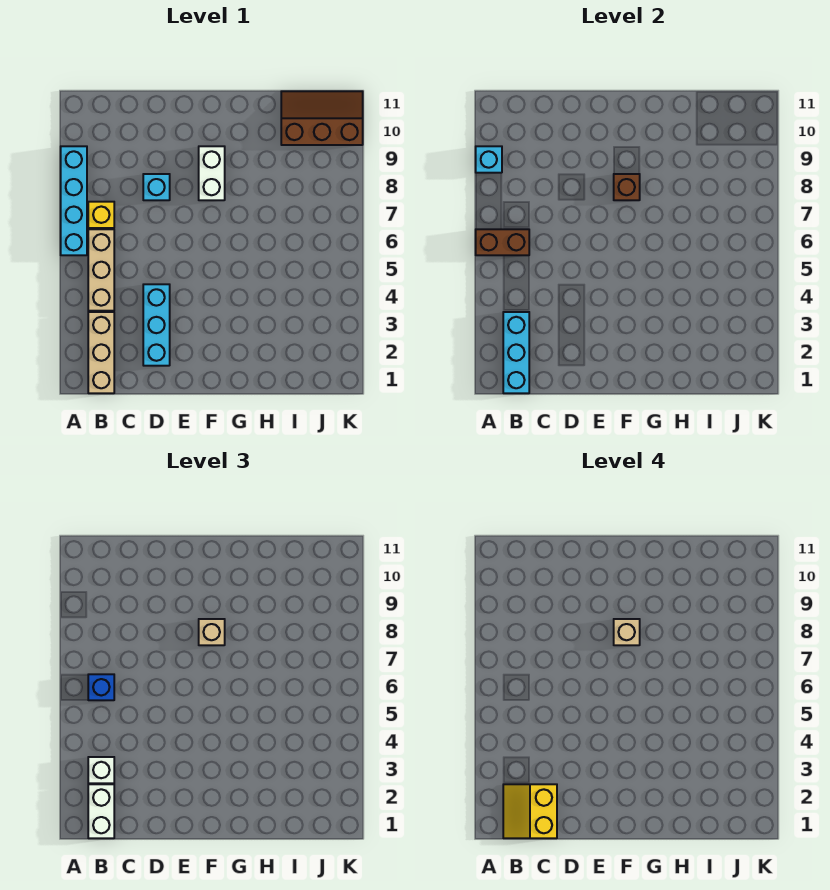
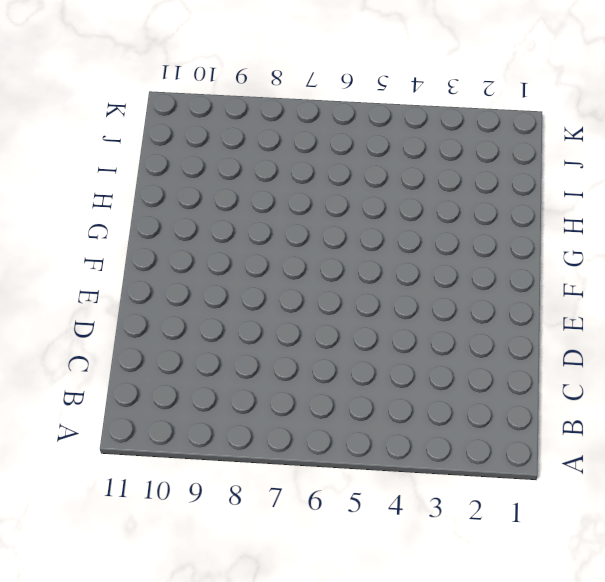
none -> cyan brick A6:A9 level 1
none -> tan brick B1:B3 level 1
none -> tan brick B4:B6 level 1

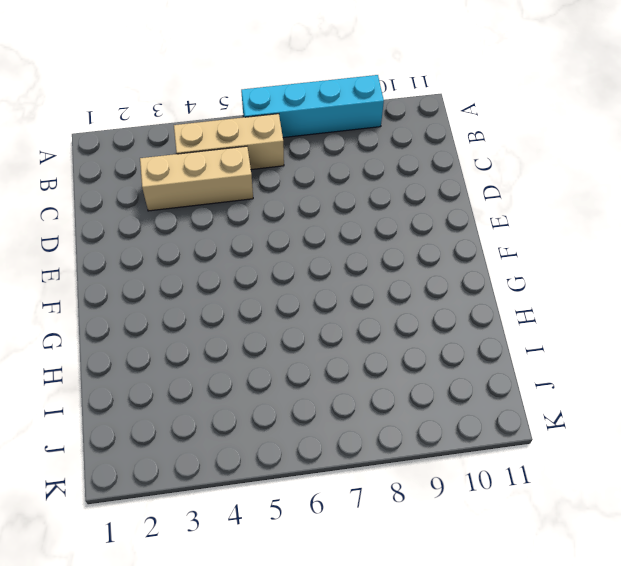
tan brick C3:C5 level 1 -> tan brick B1:B3 level 1
none -> yellow brick B7 level 1
none -> cyan brick D2:D4 level 1
none -> cyan brick D8 level 1

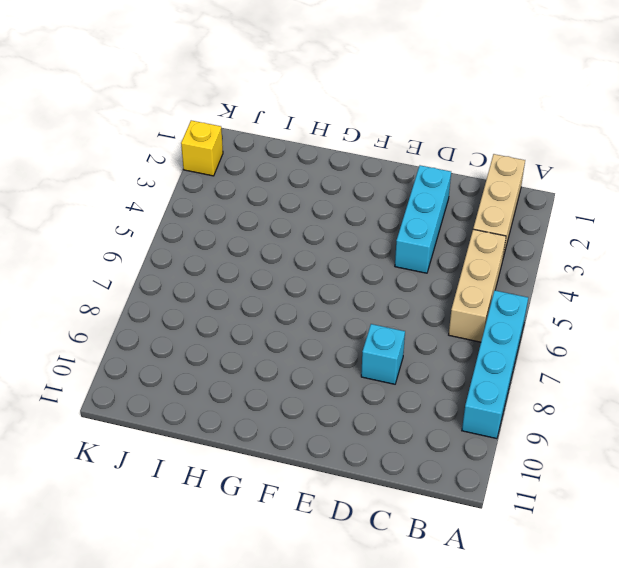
yellow brick K2 level 1 -> yellow brick B7 level 1
none -> white brick F8:F9 level 1
none -> brown slope I10:K11 level 1 top 10
none -> brown brick A6:B6 level 2

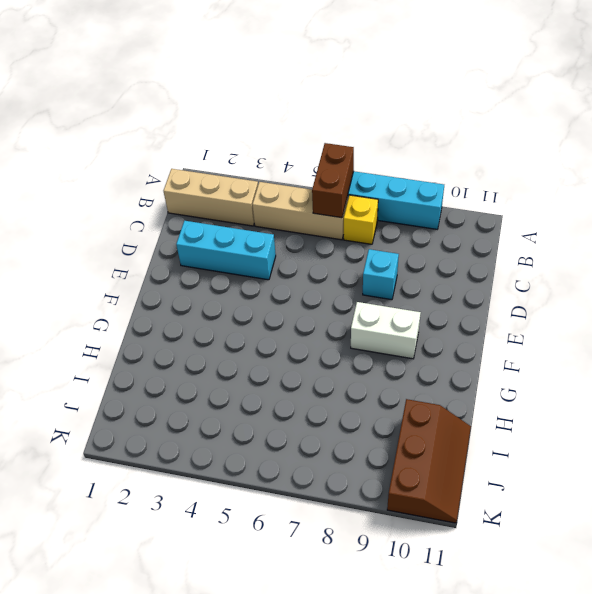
none -> cyan brick A9 level 2
none -> cyan brick B1:B3 level 2
none -> brown brick F8 level 2

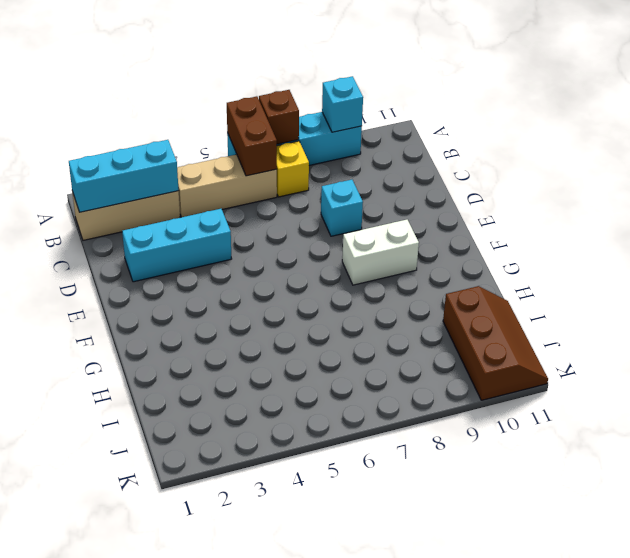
brown brick A7 level 2 -> brown brick F8 level 2
none -> white brick B1:B2 level 3
none -> white brick B3 level 3
none -> blue brick B6 level 3

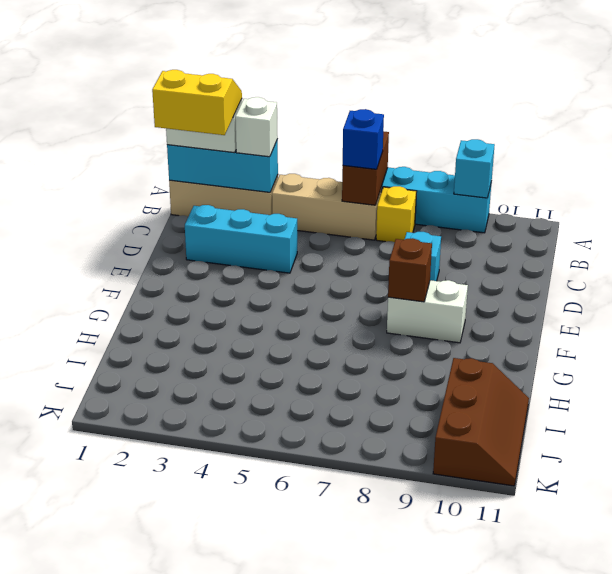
none -> tan brick F8 level 3
none -> tan brick F8 level 4

